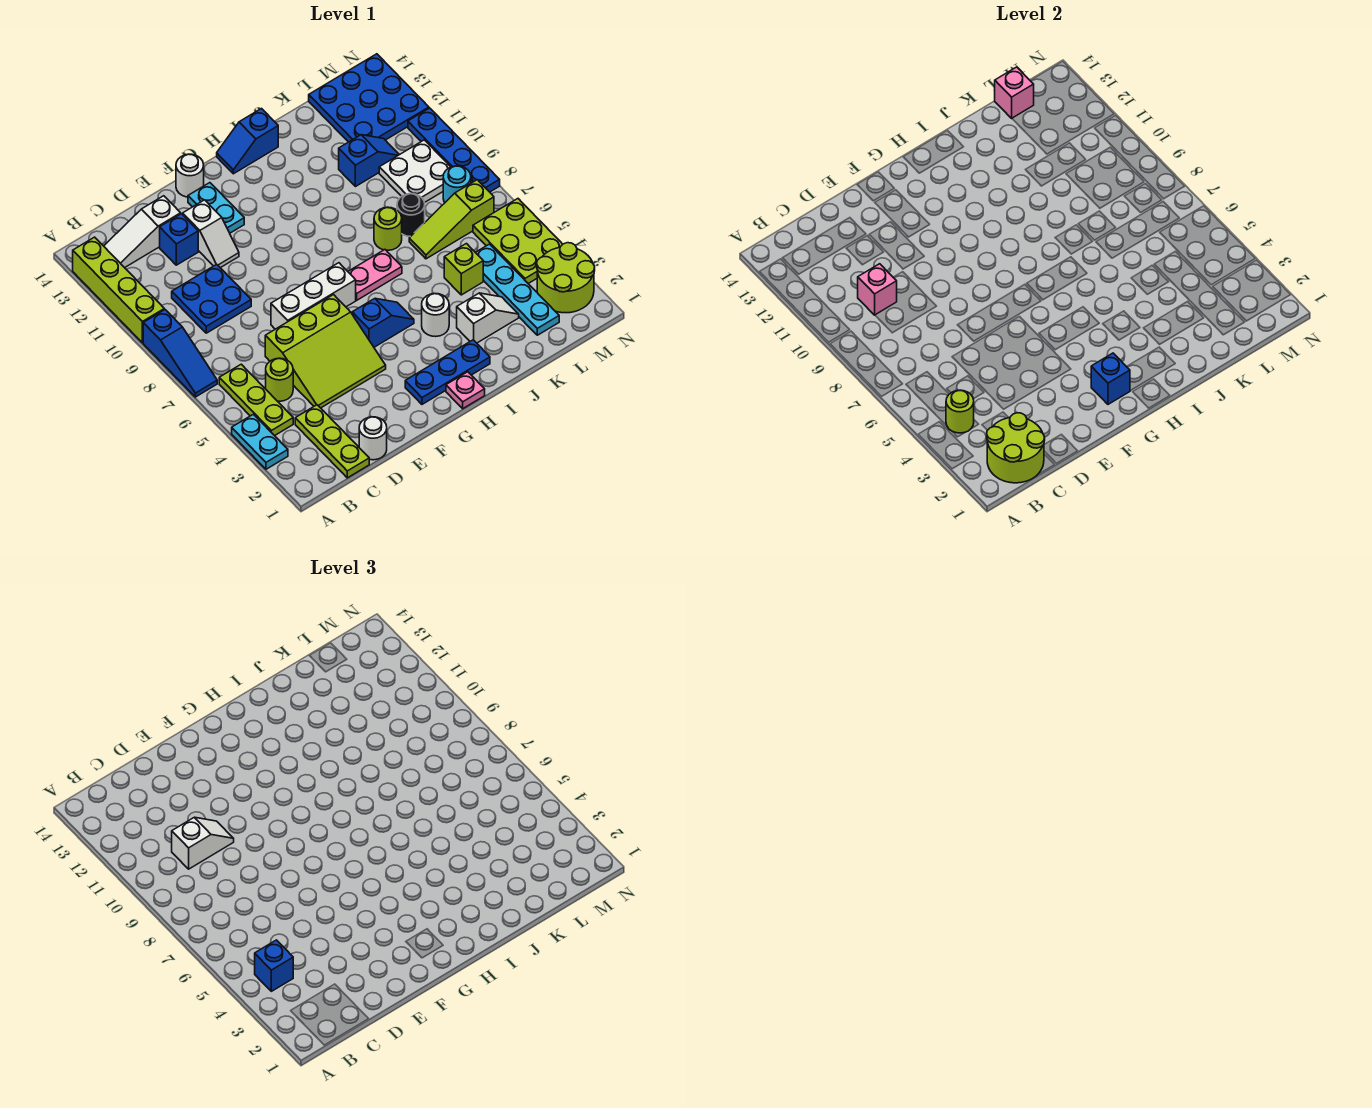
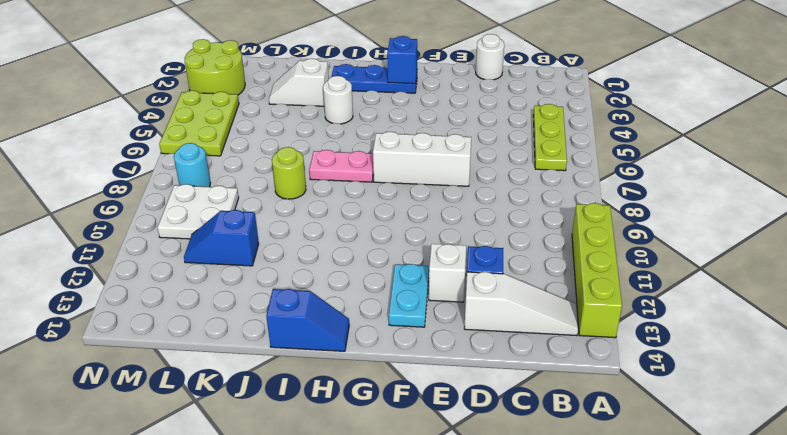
none -> cyan plate A3:A4 level 1
none -> blue slope A7:A9 level 1 top 9
none -> lime plate C1:C3 level 1
none -> lime round brick C5 level 1

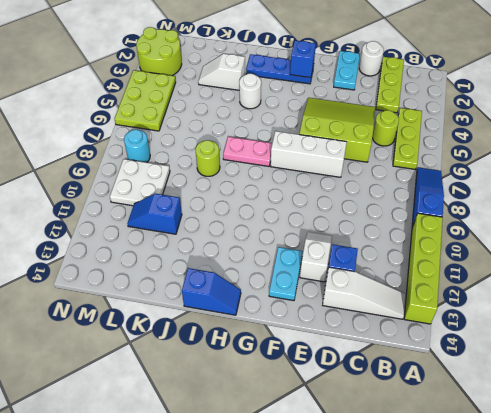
cyan plate E1:E2 level 1 -> cyan plate A3:A4 level 1
none -> blue plate C9:D10 level 1
none -> white round brick F14 level 1
none -> blue slope G5:H5 level 1 top G
none -> pink plate H1 level 1

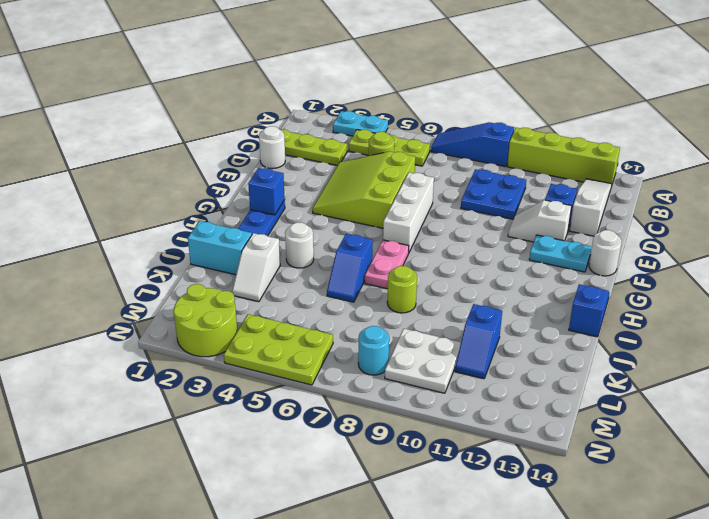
blue slope I6:J6 level 1 top I -> blue slope G5:H5 level 1 top G
cyan brick J1:J2 level 1 -> none
none -> pink plate H1 level 1
none -> lime brick K5 level 1
none -> lime slope K7:M7 level 1 top M
none -> black round brick K8 level 1

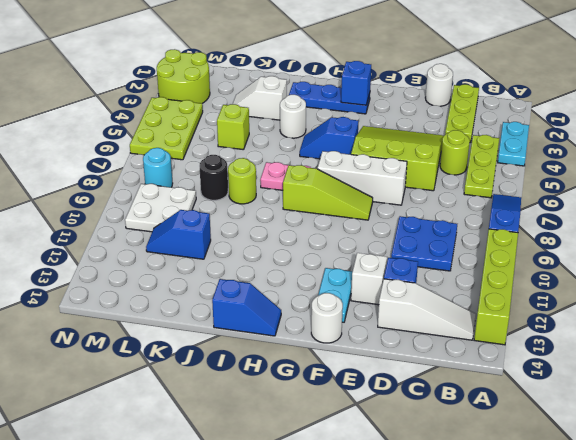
lime slope F8:H8 level 1 top H -> lime slope K7:M7 level 1 top M
none -> pink plate H1 level 1
none -> cyan plate L2:L5 level 1
none -> blue plate L12:N14 level 1
none -> blue plate N8:N11 level 1

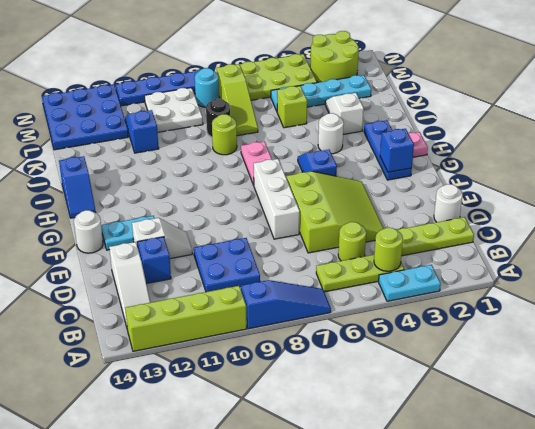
none -> lime round brick B1:C2 level 2
none -> pink brick C10 level 2
none -> pink brick L14 level 2
none -> blue brick B4 level 3

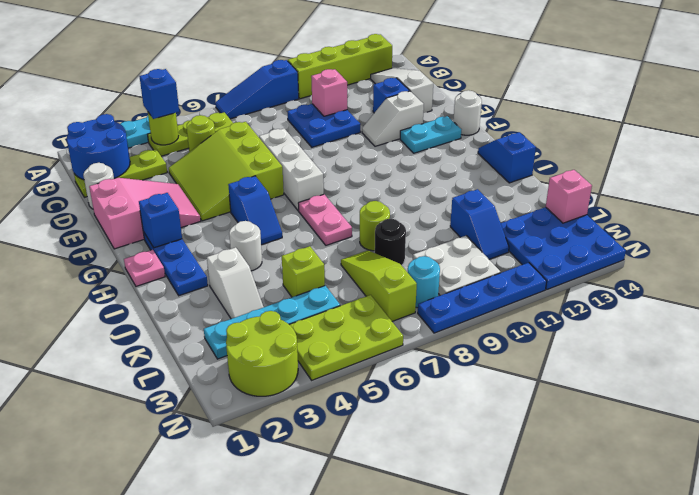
blue round brick B1:C2 level 2 -> lime round brick B1:C2 level 2
pink slope E1:F3 level 1 top 1 -> none
none -> white slope C10:D10 level 3 top C

